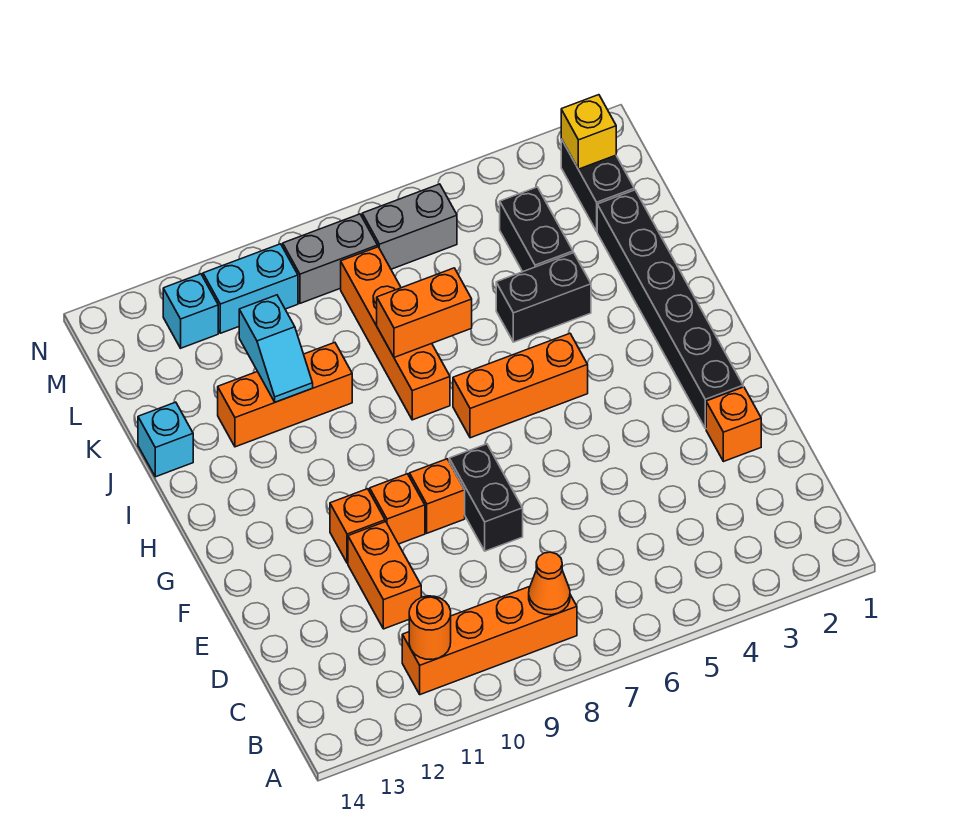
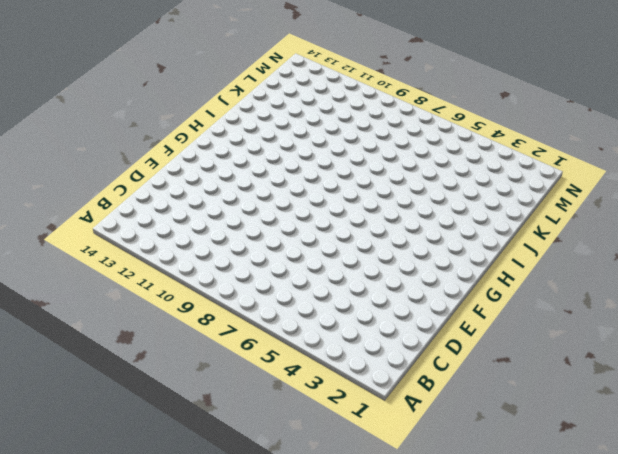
none -> orange brick B8:B11 level 1
none -> orange brick D11:E11 level 1
none -> orange brick E2 level 1

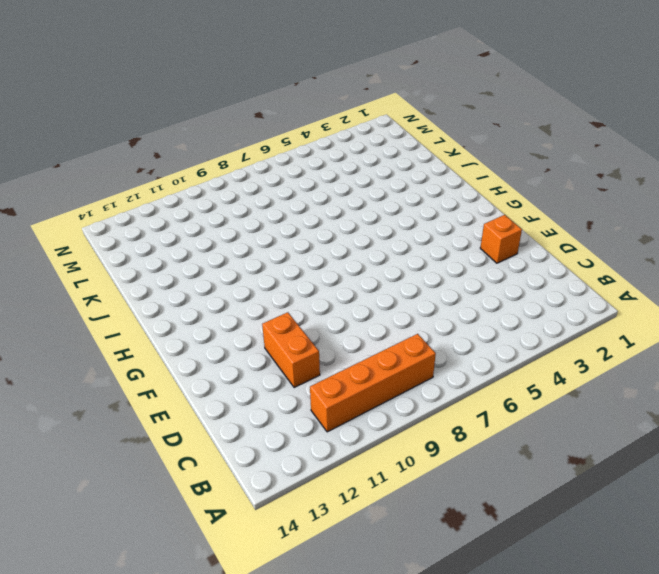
none -> black brick E8:F8 level 1
none -> black brick F2:K2 level 1
none -> orange brick F9 level 1

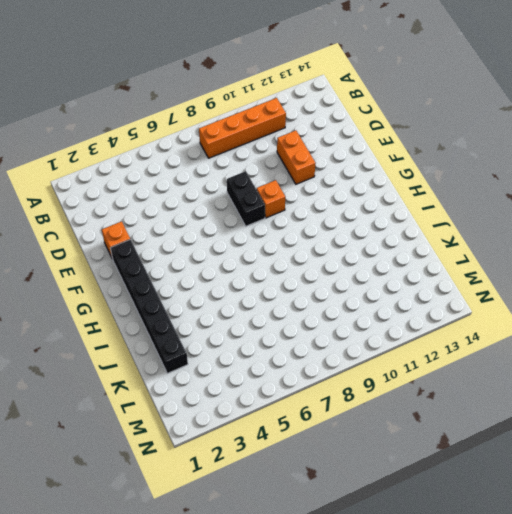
none -> orange brick F10 level 1
none -> orange brick F11 level 1
none -> orange brick H5:H7 level 1

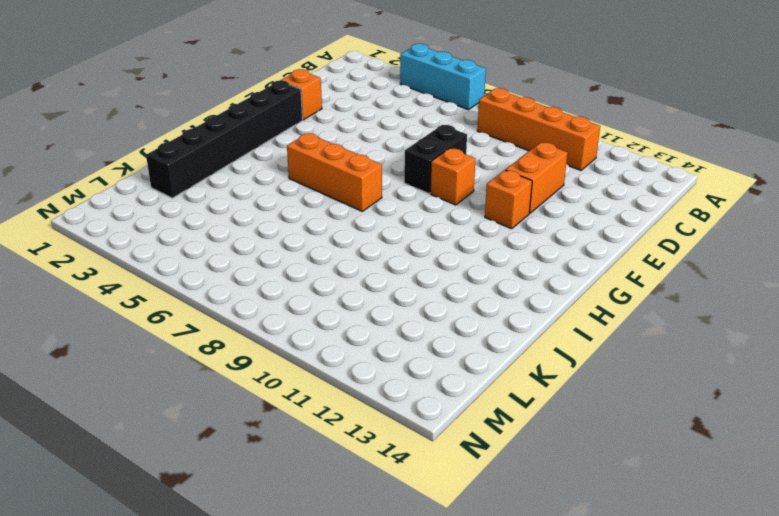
cyan brick A4:A6 level 1 -> none
none -> orange brick F10 level 1
none -> orange brick I8:L8 level 1
none -> black brick J4:J5 level 1

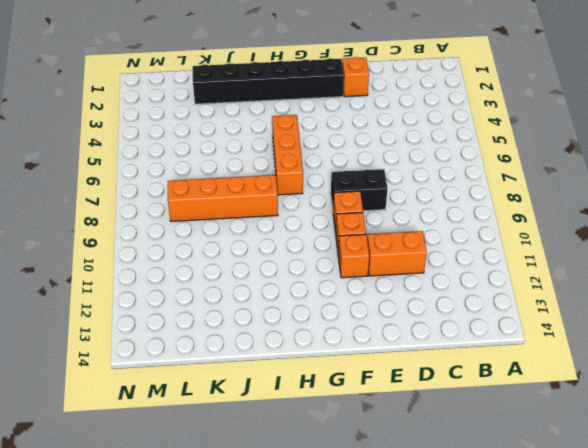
none -> orange brick B8:B11 level 1
none -> black brick J4:J5 level 1
none -> orange brick J10:J12 level 1

